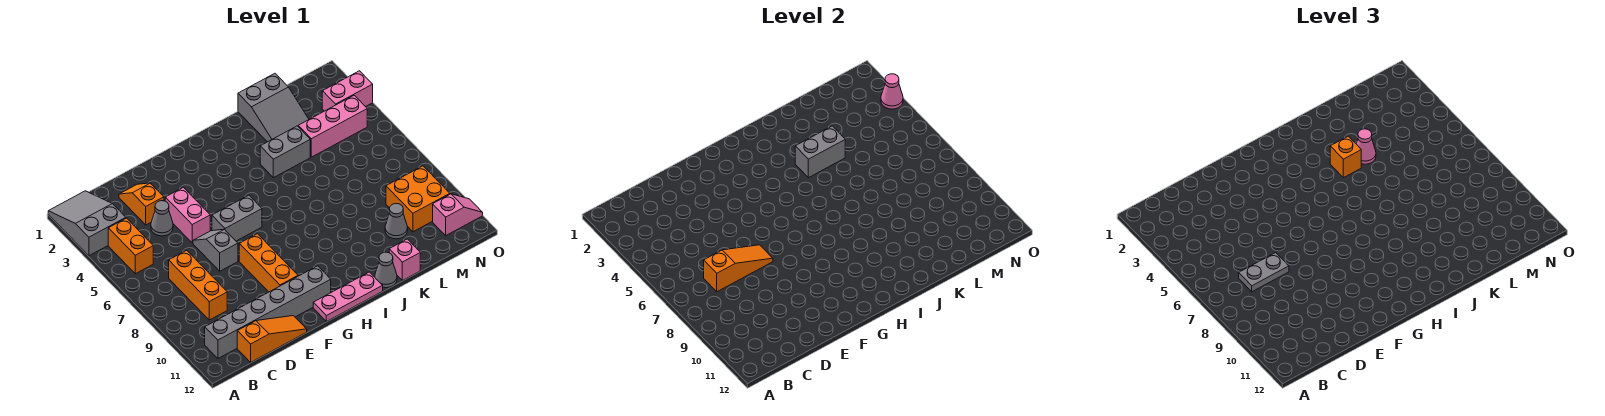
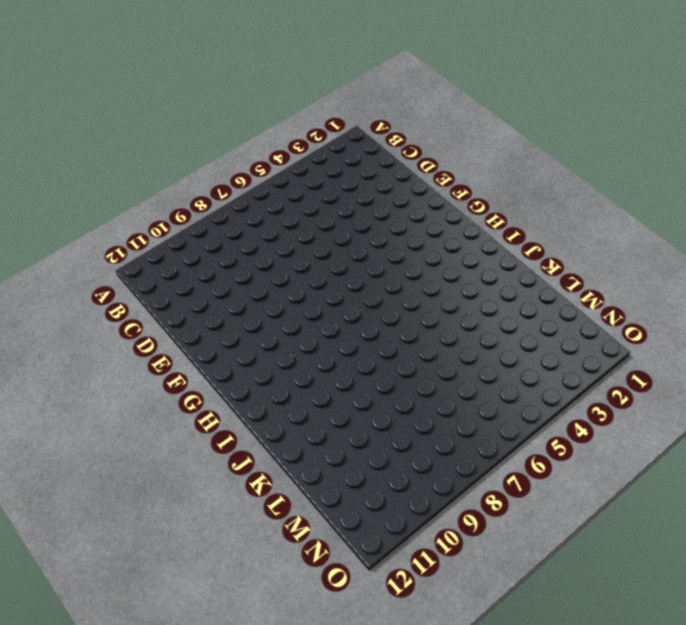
none -> grey slope A1:B3 level 1 top 3
none -> orange brick B4:B5 level 1
none -> grey brick B11:G11 level 1

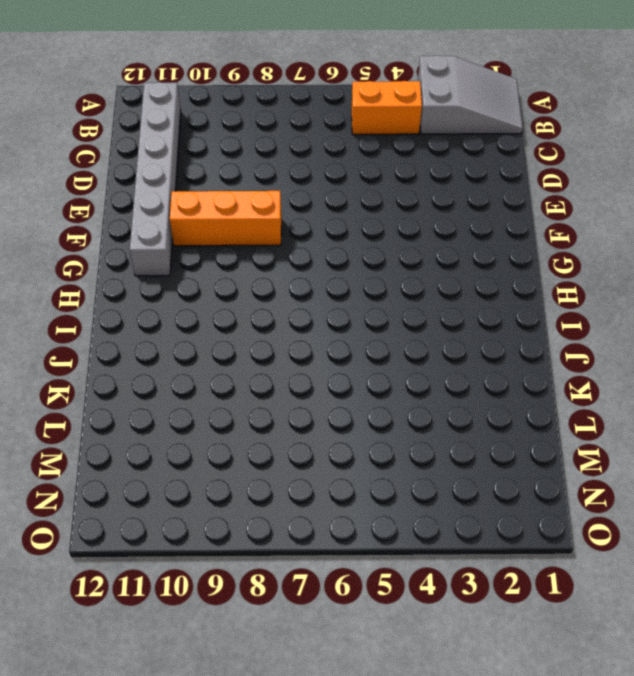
none -> orange brick C7:C9 level 1
none -> orange slope C12:E12 level 1 top C
none -> orange slope D2:D3 level 1 top 3

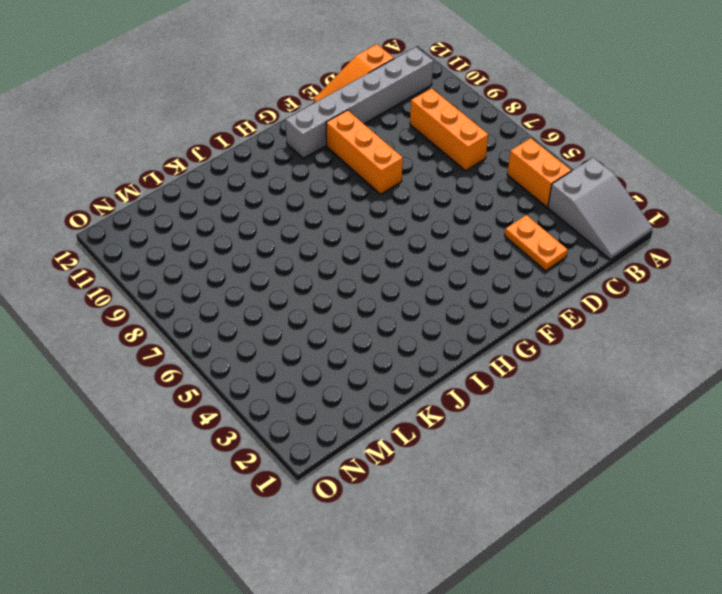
orange plate D2:D3 level 1 -> orange slope D2:D3 level 1 top 3
none -> grey cone D4 level 1
none -> pink brick E4:E5 level 1
none -> grey slope E6:E7 level 1 top 7

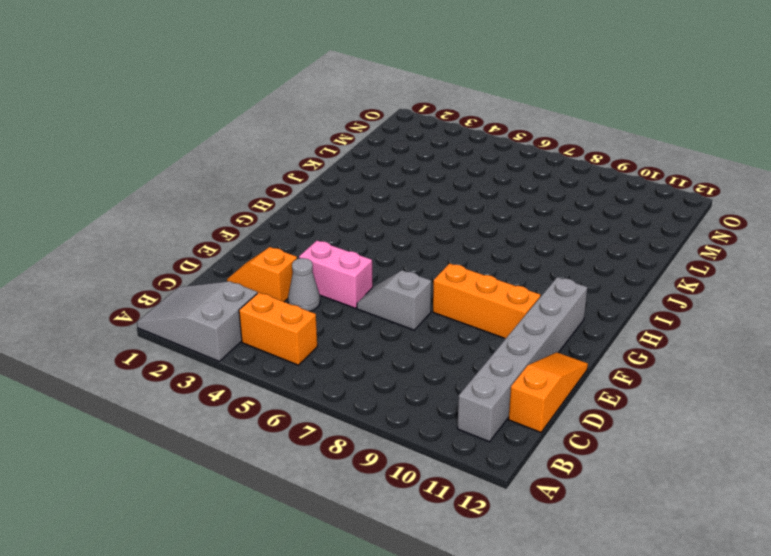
none -> orange brick C7:C9 level 1
none -> grey brick F6:G6 level 1
none -> pink plate G12:I12 level 1

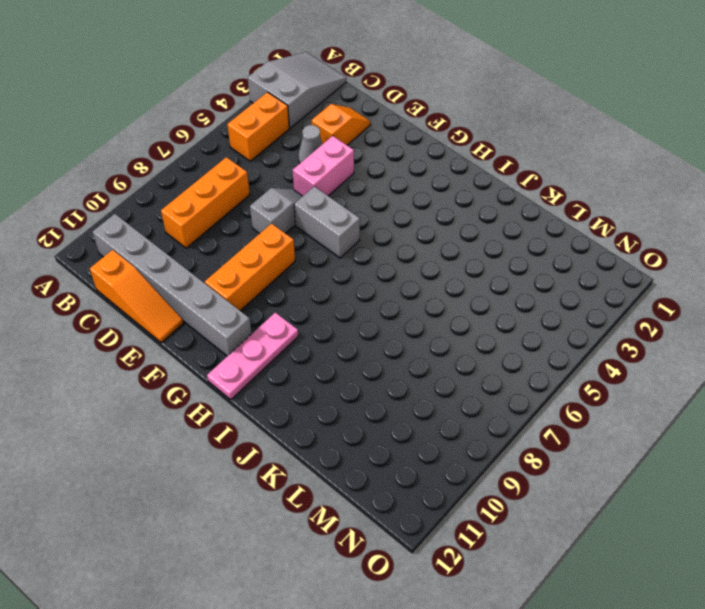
pink plate H10:H12 level 1 -> pink plate G12:I12 level 1
none -> grey brick J4:K4 level 1
none -> grey cone J12 level 1
none -> grey slope K1:L3 level 1 top 1

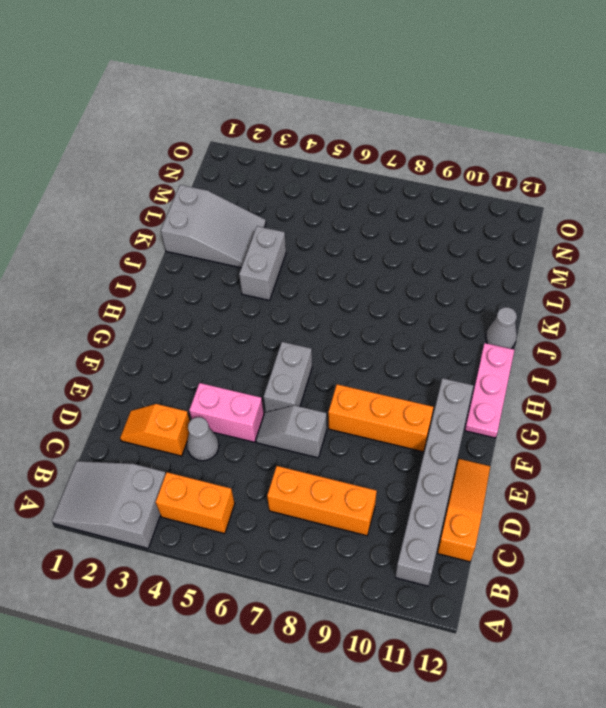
none -> pink brick K12 level 1
none -> pink brick L4:N4 level 1
none -> grey cone L10 level 1

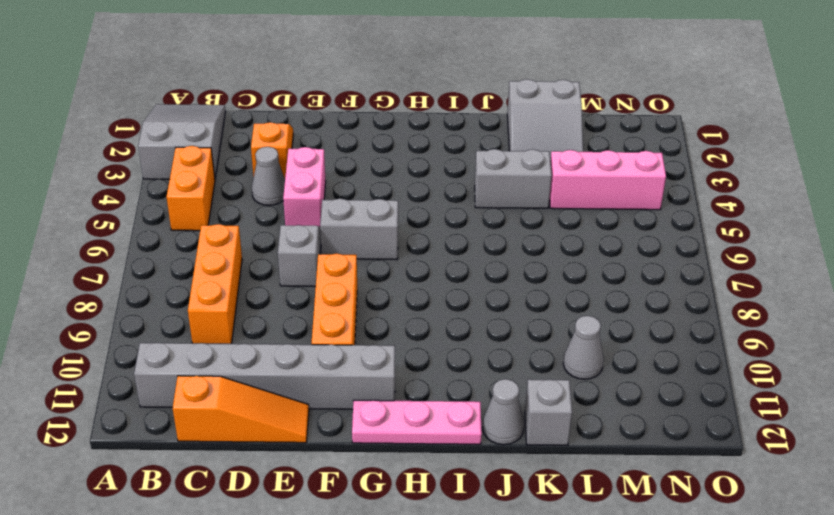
grey brick K12 level 1 -> pink brick K12 level 1
none -> orange brick M9:N10 level 1
none -> pink brick N3:O3 level 1
none -> pink slope N11:O11 level 1 top N

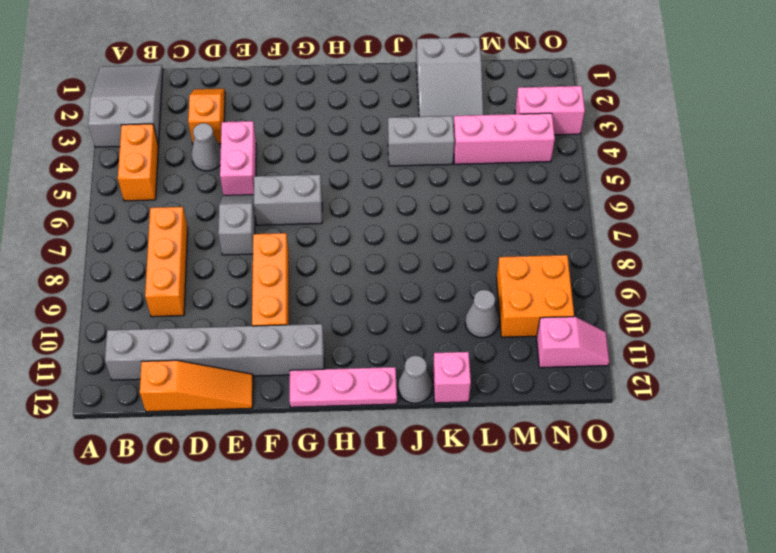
none -> orange slope C7:E7 level 2 top C
none -> grey brick J4:K4 level 2
none -> pink cone O3 level 2

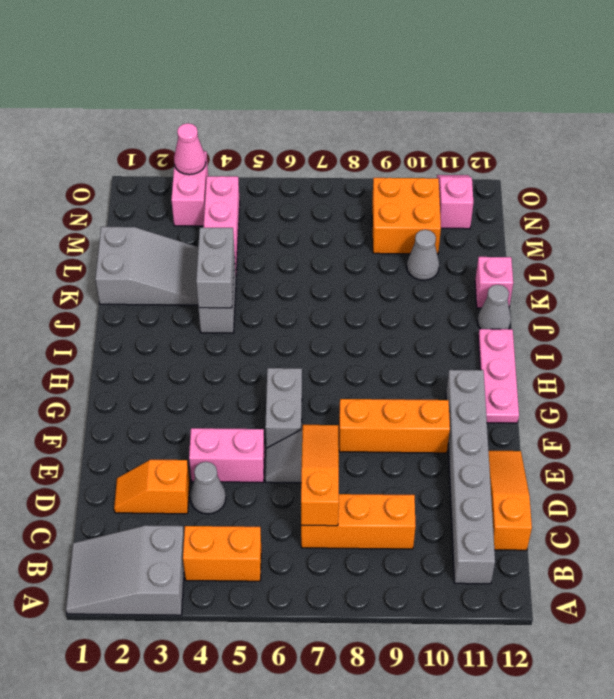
none -> grey plate C7:D7 level 3
none -> orange brick J4 level 3
none -> pink cone K4 level 3

